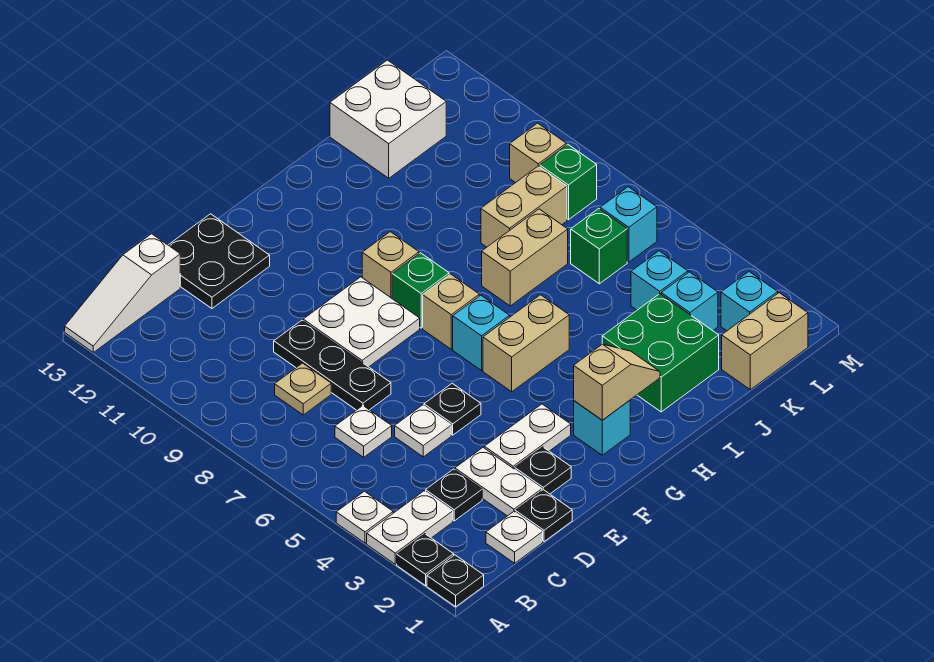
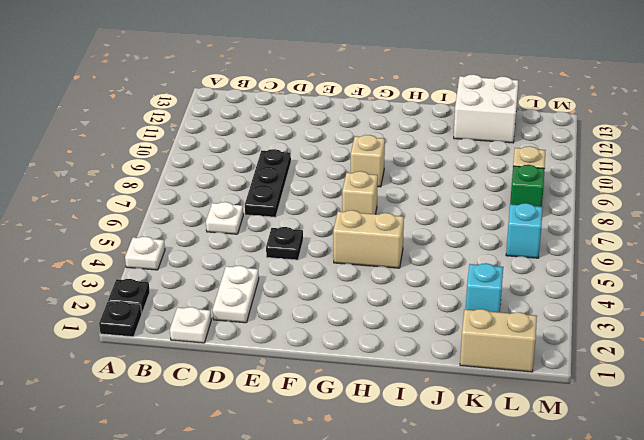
none -> white plate A3:B3 level 1
none -> white slope A13:C13 level 1 top C
none -> black plate C3 level 1
none -> tan plate C8 level 1

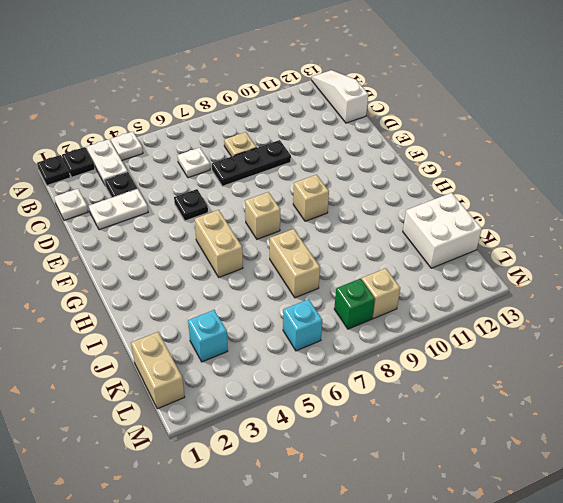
none -> black plate D1 level 1
none -> white plate D5 level 1
none -> black plate D12:E13 level 1
none -> black plate E2 level 1

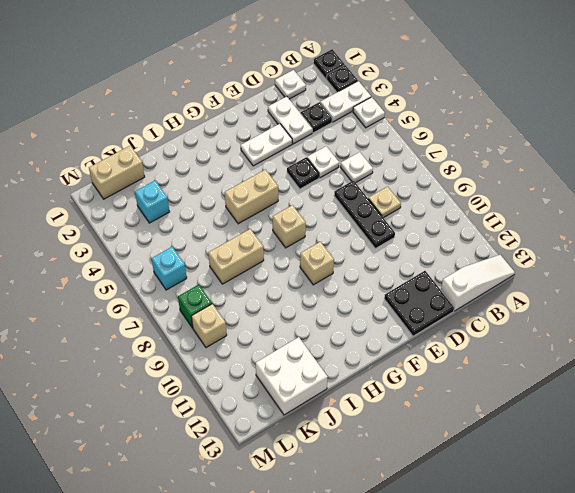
none -> black plate D1 level 1
none -> black plate E2 level 1
none -> white plate E8:F9 level 1
none -> cyan brick G2 level 1

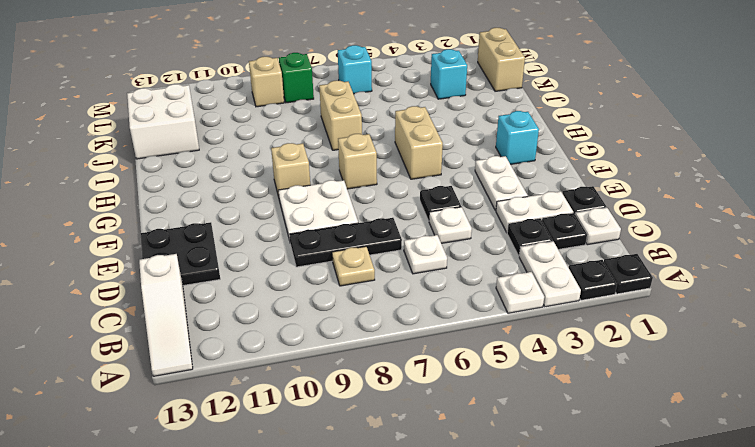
black plate C2 level 1 -> black plate E2 level 1
none -> cyan brick G6 level 1
none -> green brick G8 level 1
none -> green brick I2:J3 level 1
none -> tan brick J8:K8 level 1

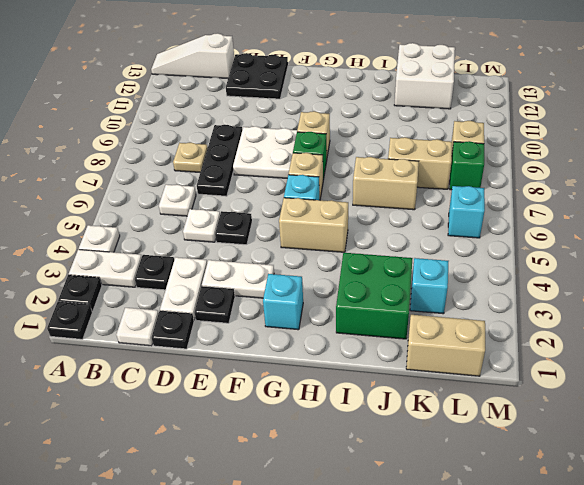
none -> cyan brick K4 level 1
none -> green brick K6 level 1
none -> cyan brick L2 level 1
none -> tan slope G2:H2 level 2 top G

